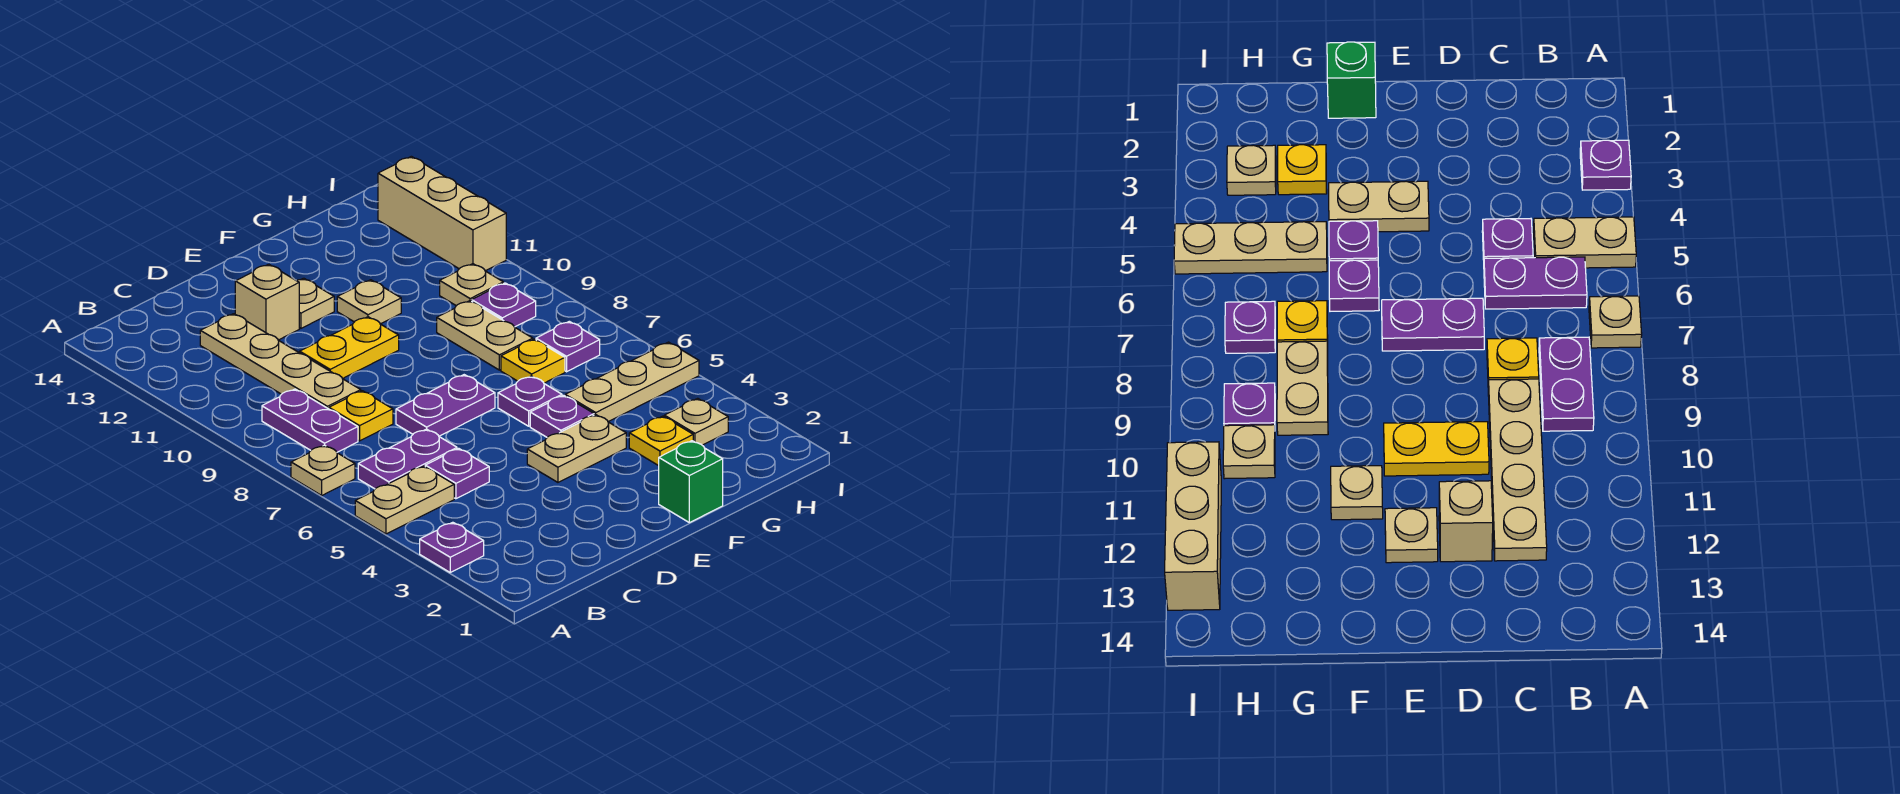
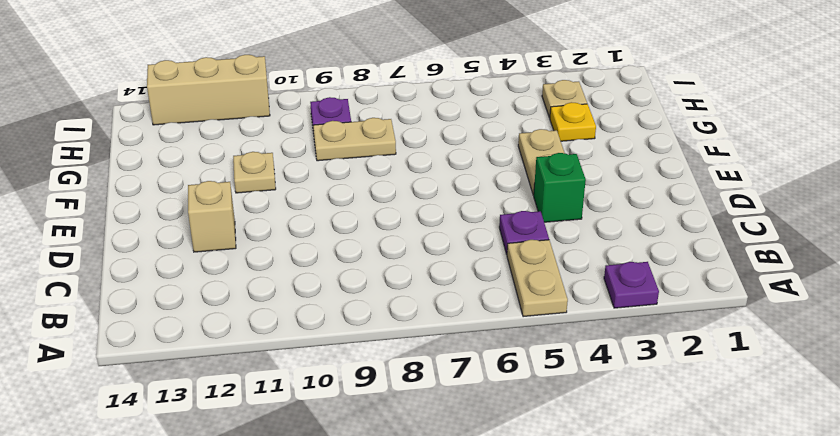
green brick D4 level 1 -> green brick F1 level 1
none -> tan plate A7 level 1
none -> purple plate B6:C6 level 1
none -> purple plate B8:B9 level 1

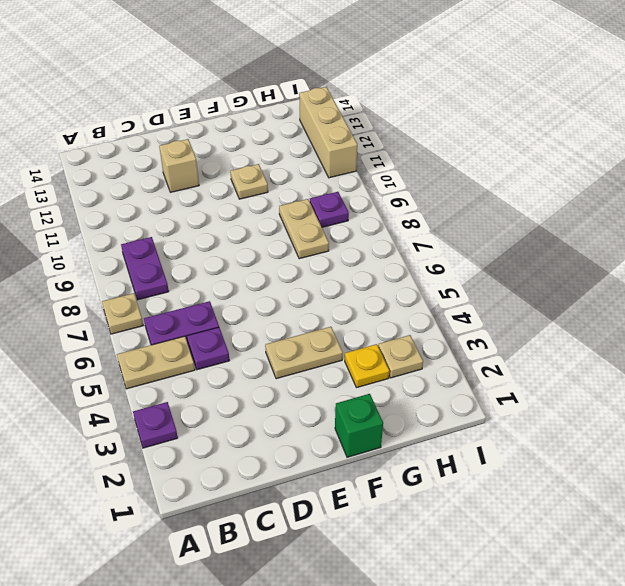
none -> yellow plate C8 level 1
none -> tan plate C9:C12 level 1
none -> purple plate D7:E7 level 1

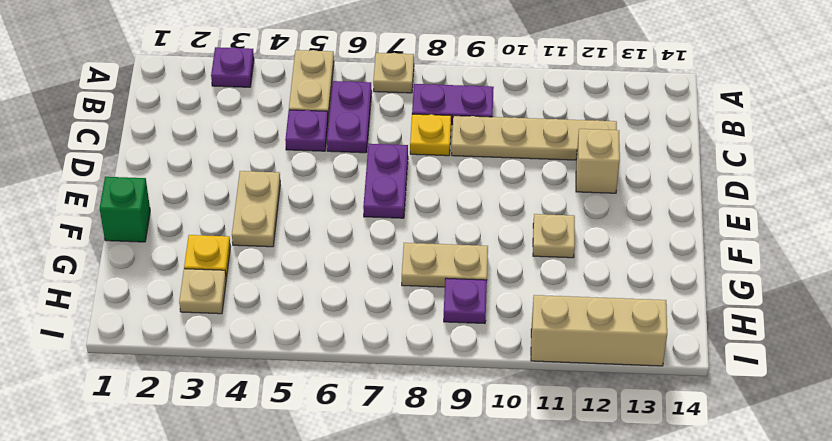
none -> yellow plate D10:E10 level 1
none -> tan plate E12 level 1
none -> purple plate F5 level 1

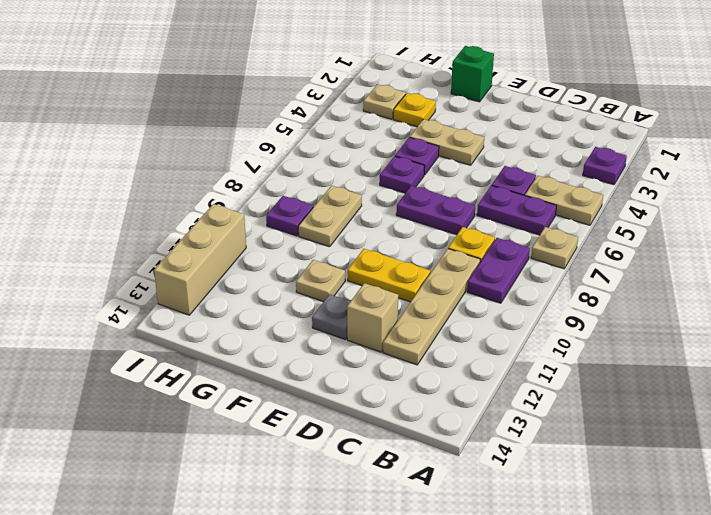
grey plate E12 level 1 -> tan plate E12 level 1
none -> tan plate G5:I5 level 1
none -> yellow plate G7 level 1
none -> purple plate H7 level 1

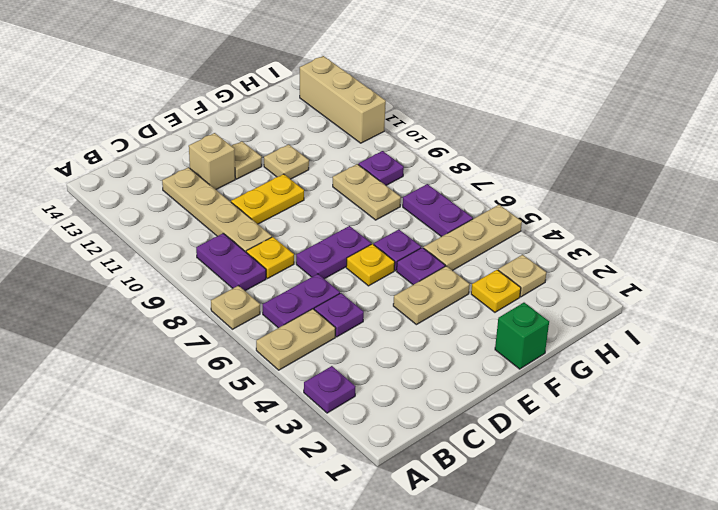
yellow plate E6 level 1 -> yellow plate G7 level 1
purple plate H6:H7 level 1 -> purple plate H7 level 1
none -> tan plate H10 level 1

